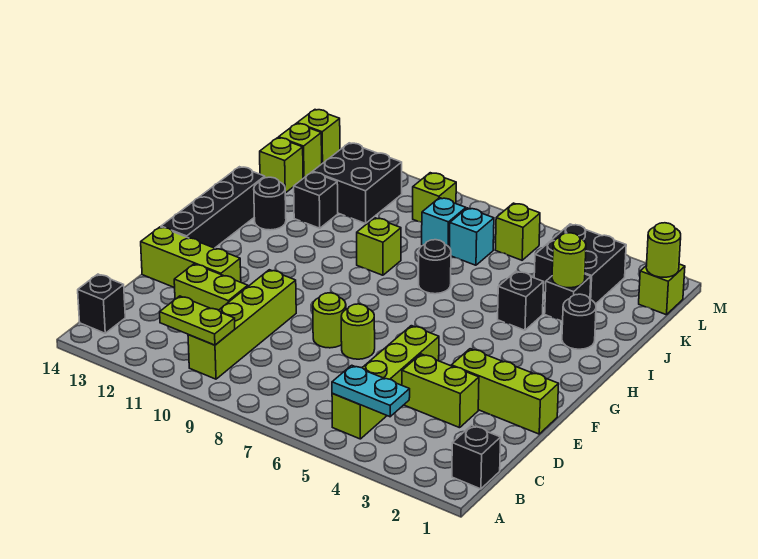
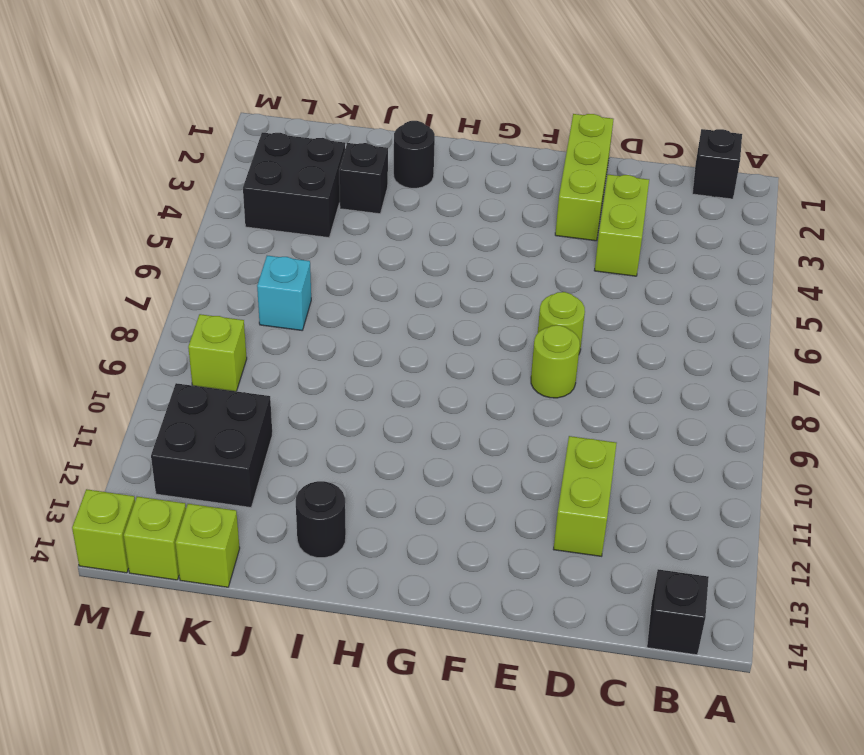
none -> lime brick B5:E5 level 1
none -> lime brick B10:E10 level 1
none -> lime brick E12:E14 level 1
none -> black brick F14:I14 level 1

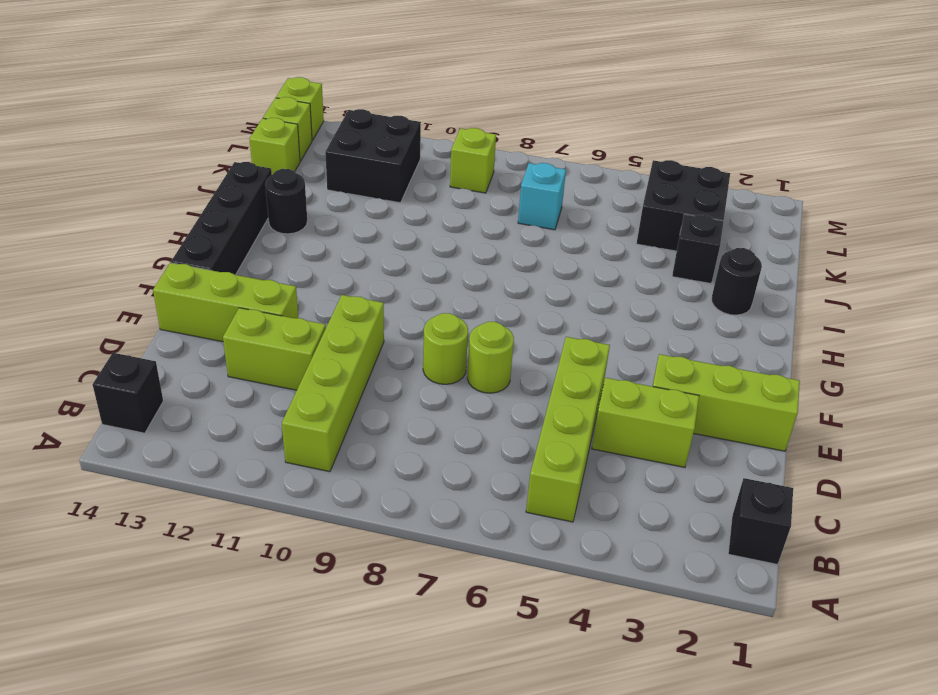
none -> black brick I4 level 1
none -> black round brick I7 level 1
none -> lime brick I9 level 1
none -> black brick J12 level 1

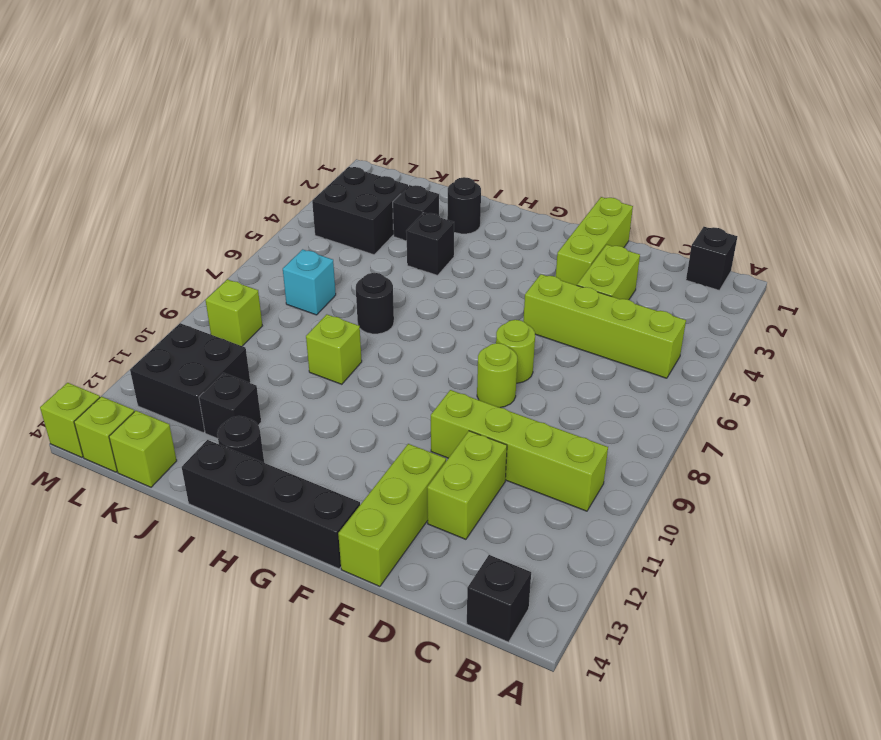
none -> cyan brick K8 level 1
none -> lime brick L1 level 1
none -> lime brick L6 level 1
none -> cyan plate B4:B5 level 2

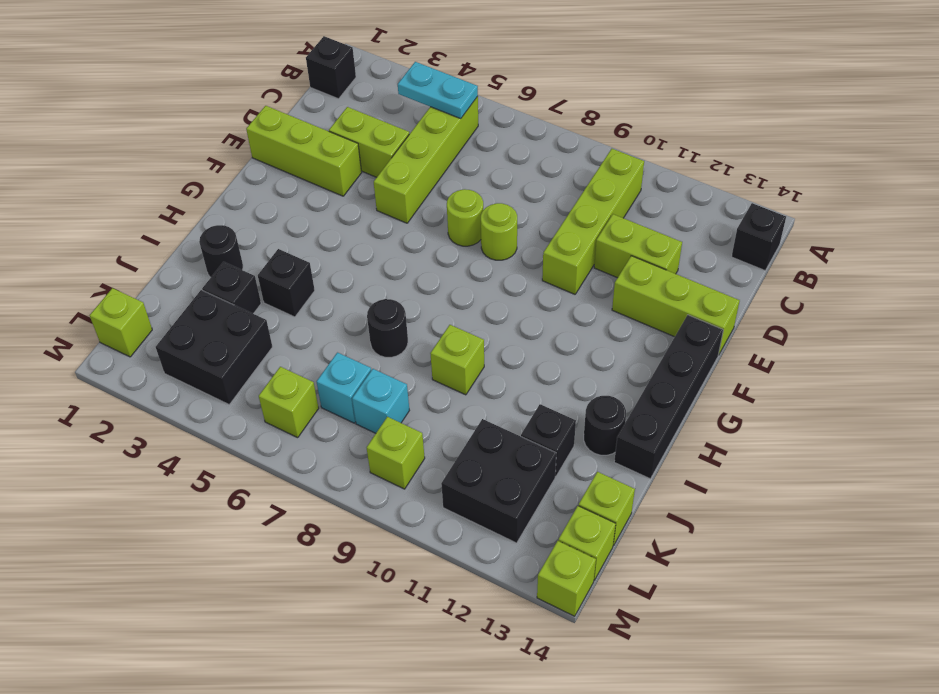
none -> lime plate B10:B11 level 2
none -> lime round brick J3 level 2
none -> lime round brick L1 level 2

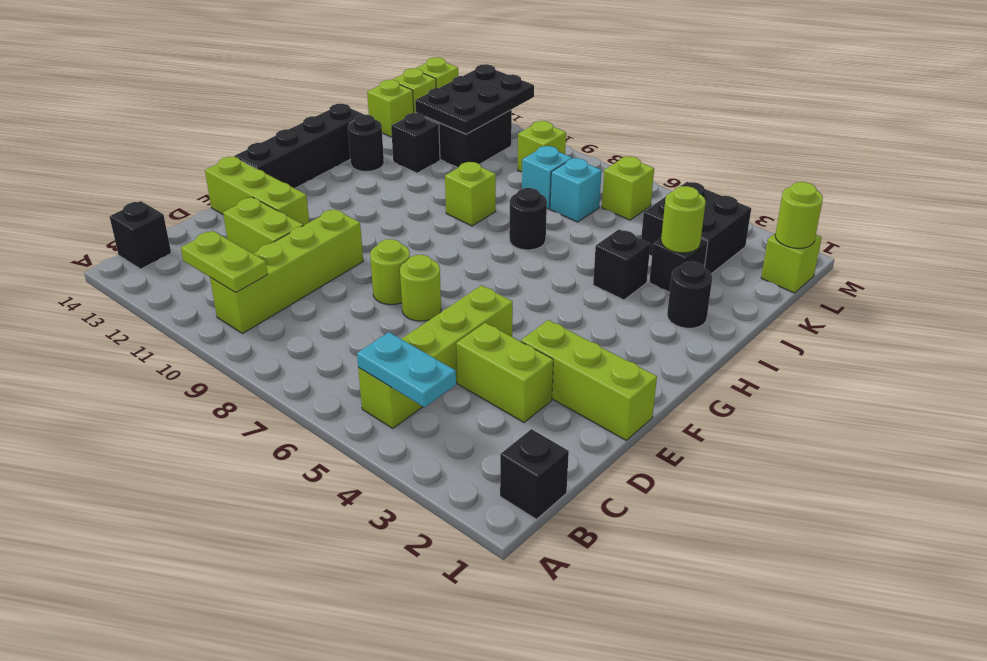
black plate K11:M12 level 2 -> none

